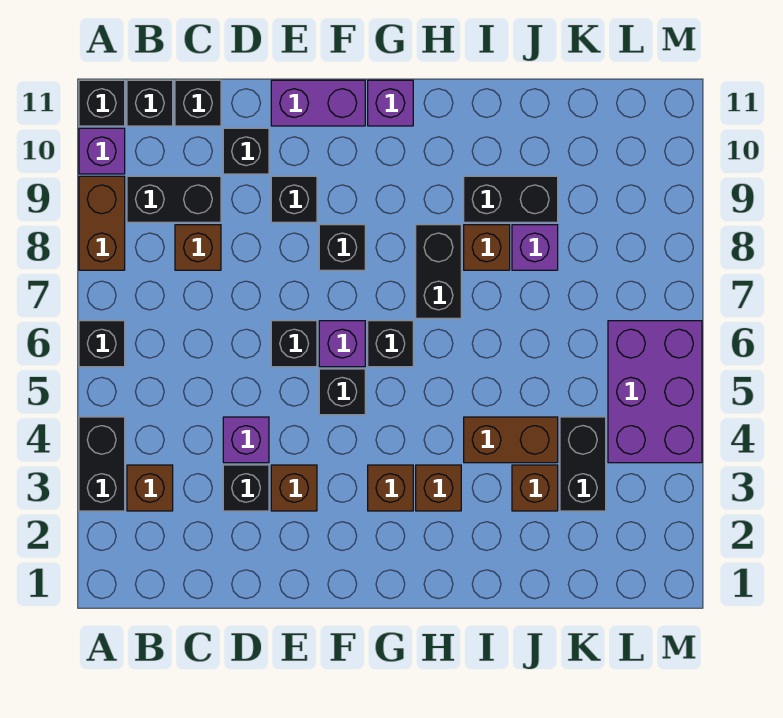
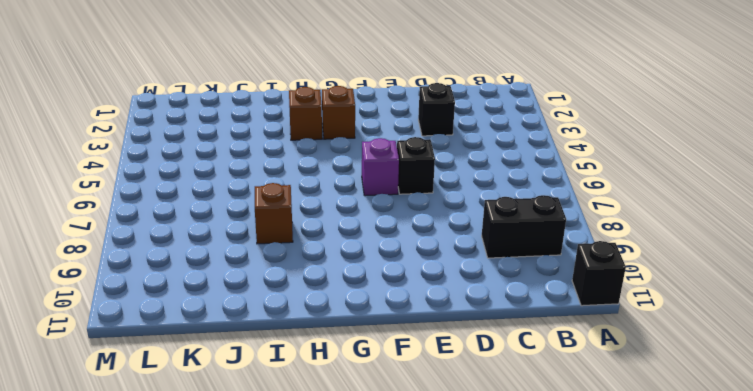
none -> black brick A3:A4 level 1
none -> black brick A6 level 1
none -> brown brick A8:A9 level 1
none -> purple brick A10 level 1

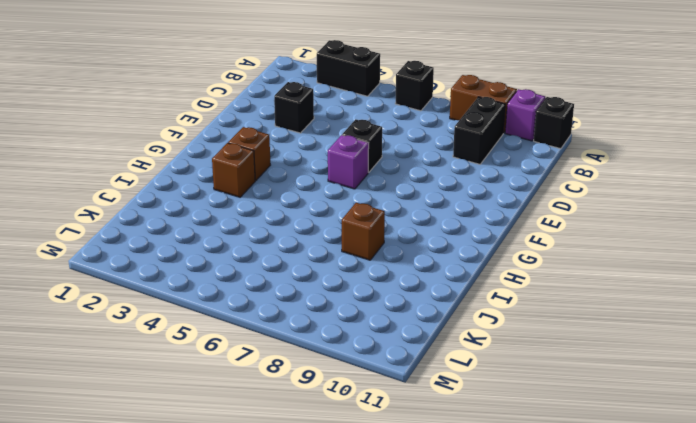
none -> brown brick B3 level 1
none -> black brick B11 level 1
none -> brown brick C8 level 1
none -> black brick C11 level 1

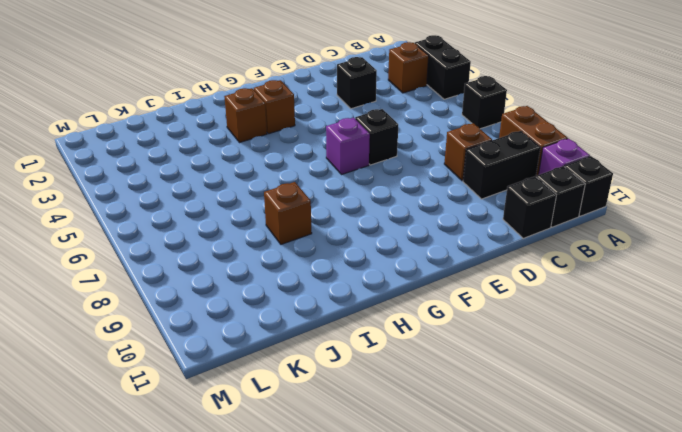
none -> purple brick D4 level 1
none -> black brick D10 level 1
none -> brown brick E3 level 1
none -> black brick E9 level 1

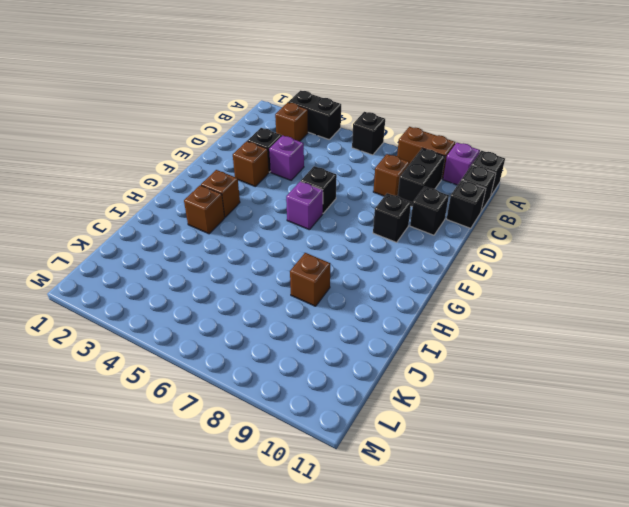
none -> purple brick E11:F11 level 1
none -> black brick F5 level 1
none -> black brick F8 level 1
none -> black brick G6 level 1

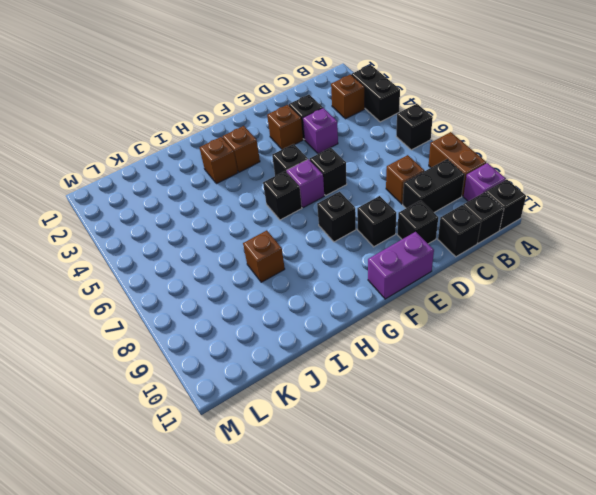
none -> purple brick G11 level 1
none -> black brick H7:H8 level 1
none -> brown brick I4:J4 level 1
none -> black brick I9:J9 level 1

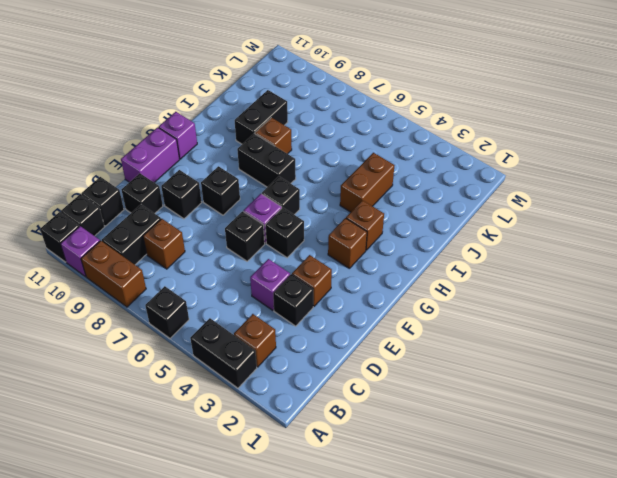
none -> brown brick J3 level 1
none -> purple brick J8 level 1
none -> black brick K3:K4 level 1
none -> purple brick L4:M6 level 1

